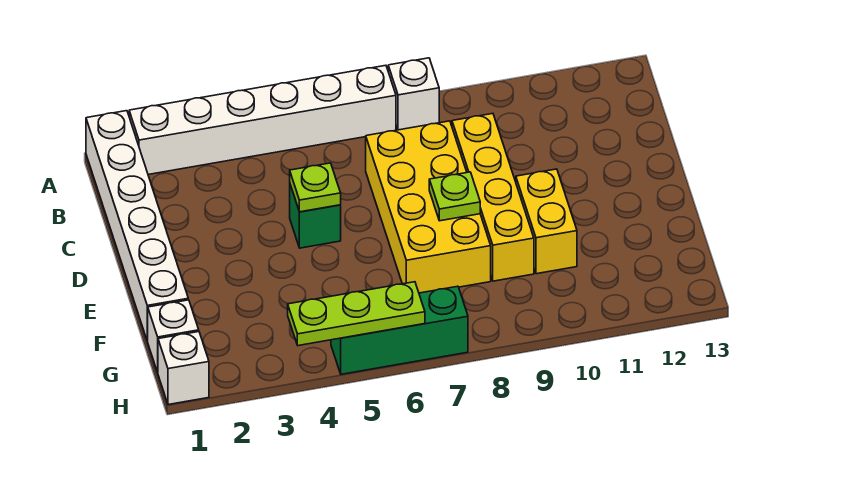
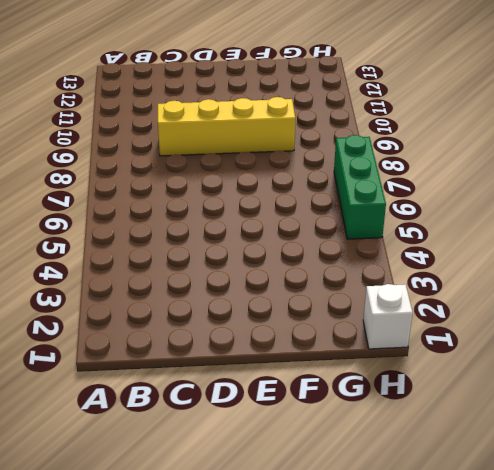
none -> white brick A1:F1 level 1
none -> white brick A2:A7 level 1
none -> white brick A8 level 1

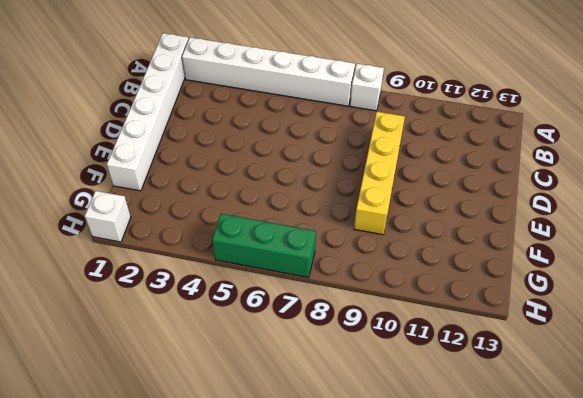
none -> yellow brick C7:F8 level 1
none -> green brick D5 level 1
none -> yellow brick E10:F10 level 1

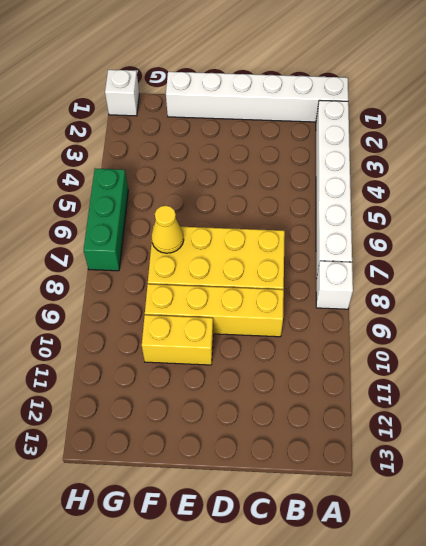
yellow cone F7 level 2 -> none
none -> green brick D5 level 1
none -> white brick G1 level 1
none -> lime plate D5 level 2

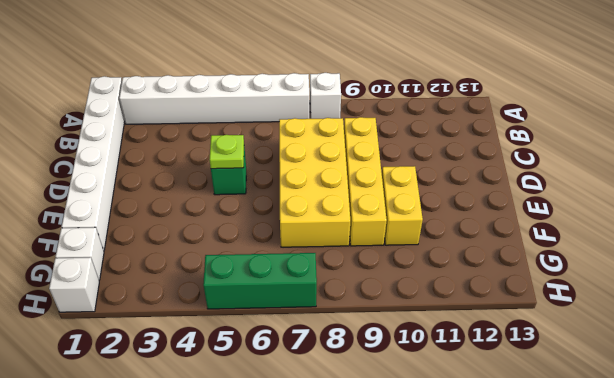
none -> lime plate E8 level 2
none -> lime plate H4:H6 level 2

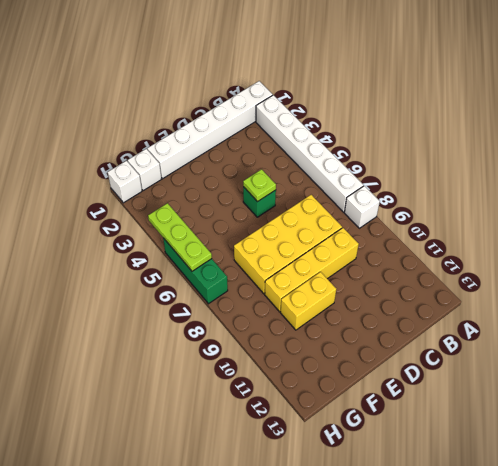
none -> lime plate E8 level 2

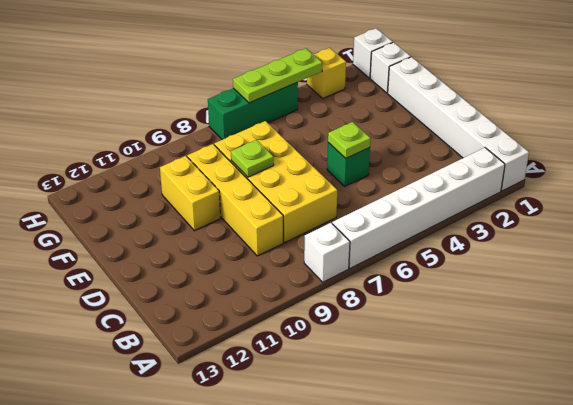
yellow brick H3 level 1 -> none

